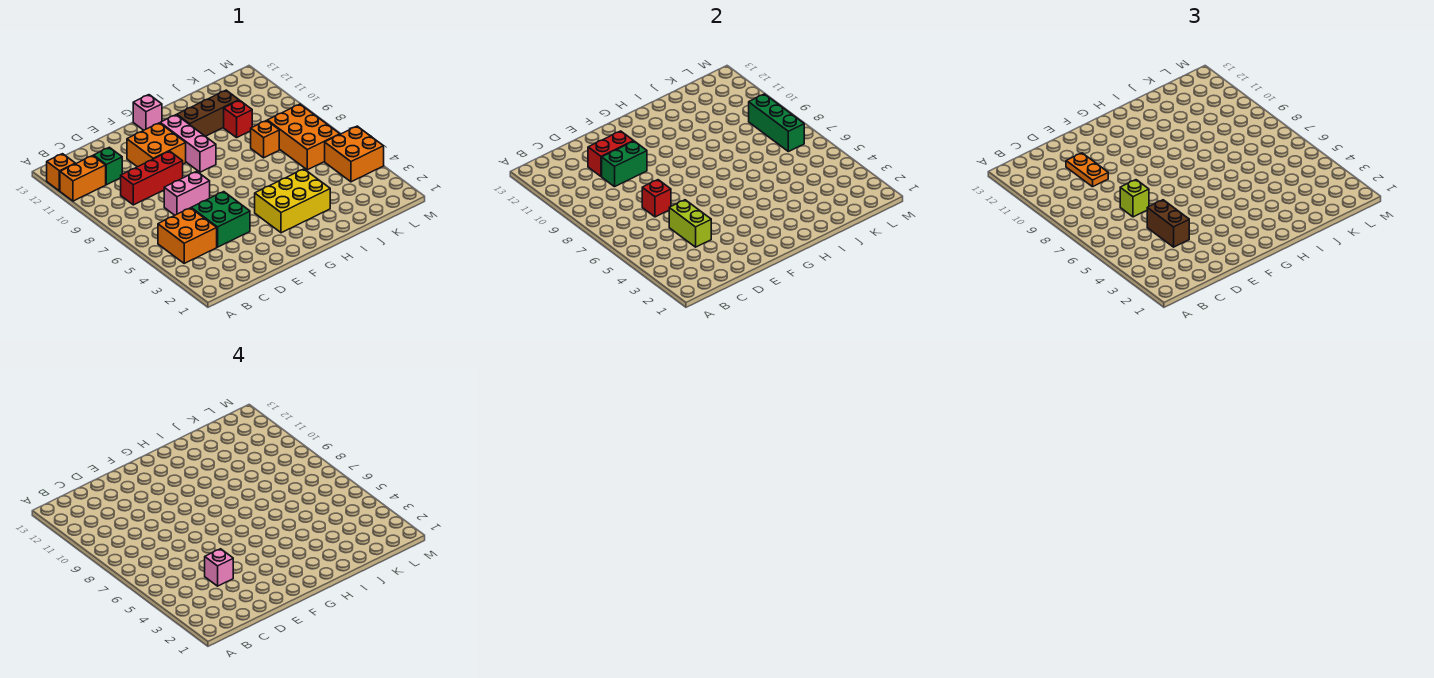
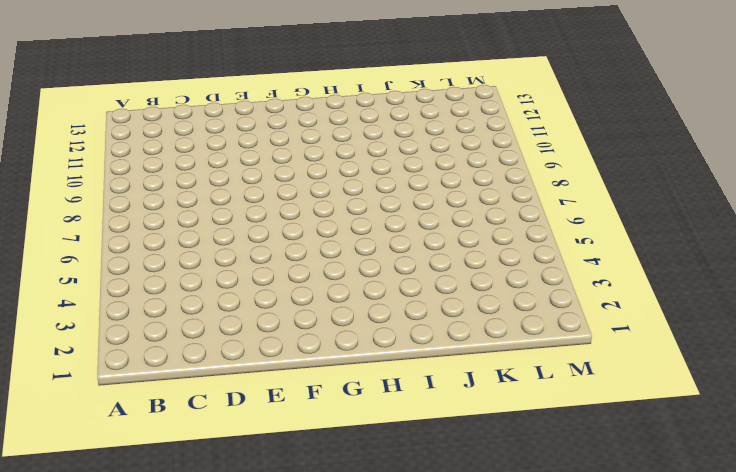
none -> orange brick A11:B11 level 1
none -> orange brick A12 level 1
none -> orange brick B4:C5 level 1

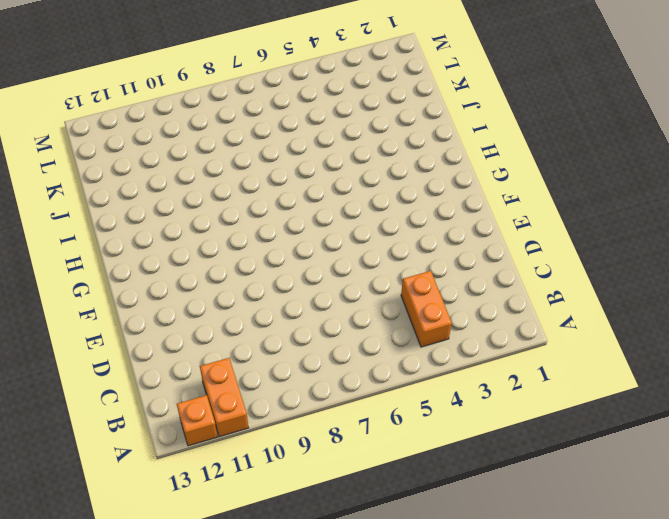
orange brick B4:C4 level 1 -> orange brick B4:C5 level 1
none -> red brick C9:E9 level 1
none -> green brick C11 level 1
none -> green brick D4:E5 level 1

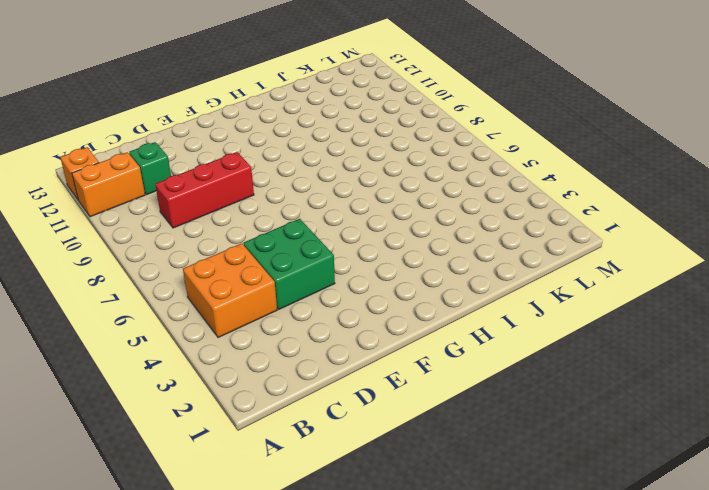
none -> pink brick D7:E7 level 1
none -> orange brick E10:F11 level 1
none -> yellow brick G3:I4 level 1

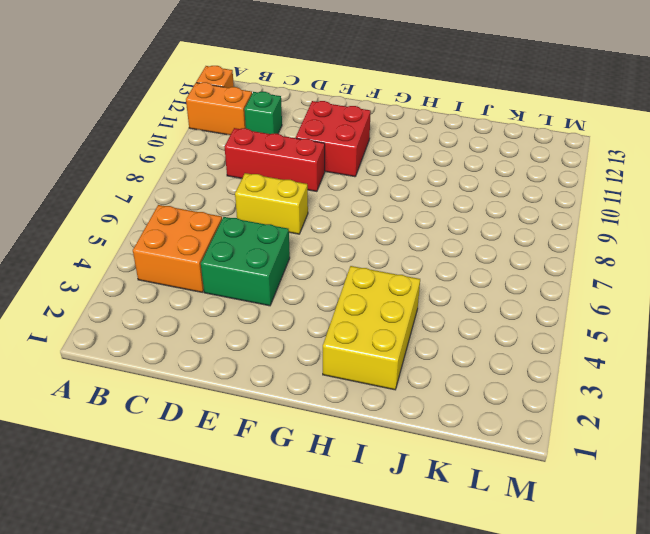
yellow brick D7:E7 level 1 -> pink brick D7:E7 level 1
red brick E10:F11 level 1 -> orange brick E10:F11 level 1
yellow brick H2:I4 level 1 -> yellow brick G3:I4 level 1
none -> pink brick G9:G11 level 1
none -> pink brick G13 level 1
none -> brown brick H11:J11 level 1

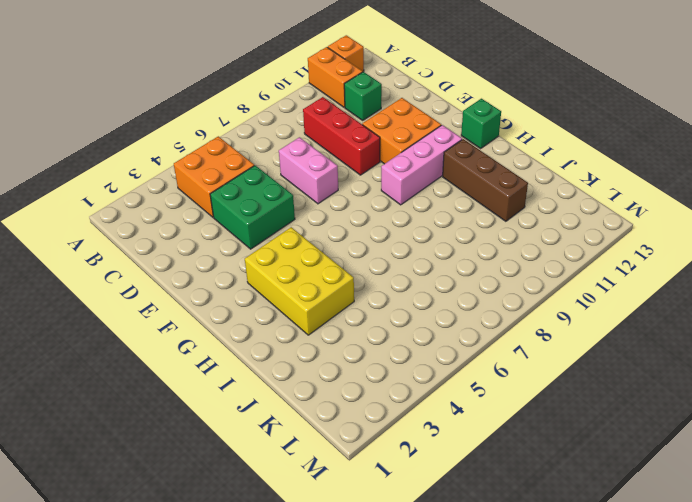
green brick G13 level 1 -> pink brick G13 level 1
none -> orange brick J8 level 1
none -> red brick J10 level 1
none -> orange brick K6:L8 level 1

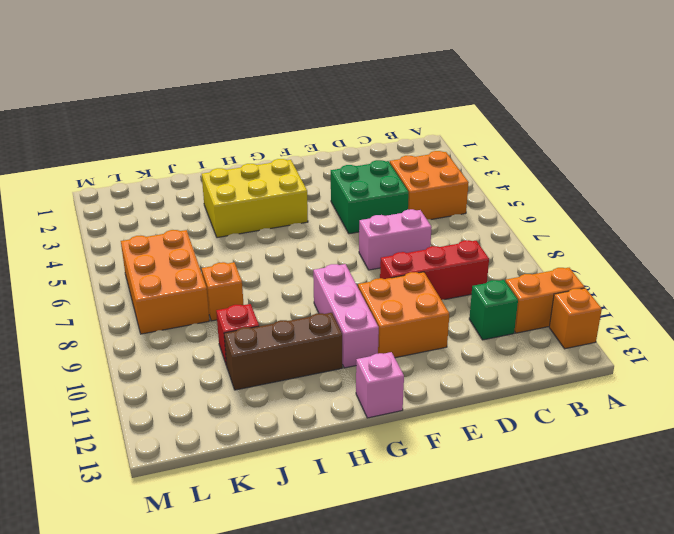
none -> orange brick L4:M5 level 1
none -> lime brick D4:D5 level 2
none -> red brick D7 level 2

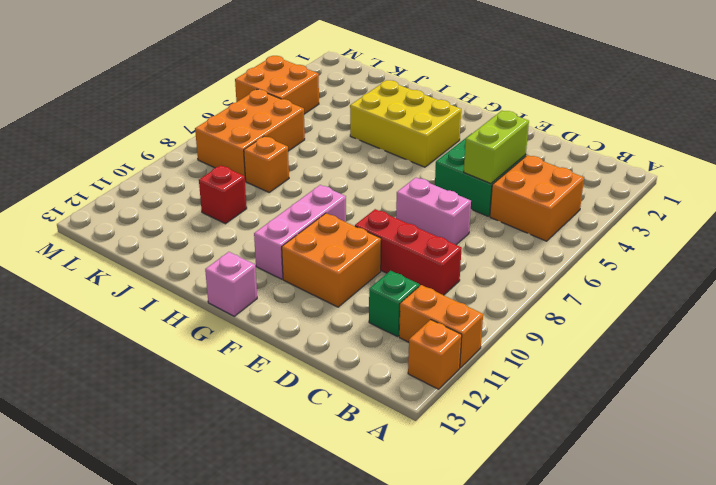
none -> brown brick H11:J11 level 1
none -> red brick D7 level 2
none -> green brick D10:E10 level 2

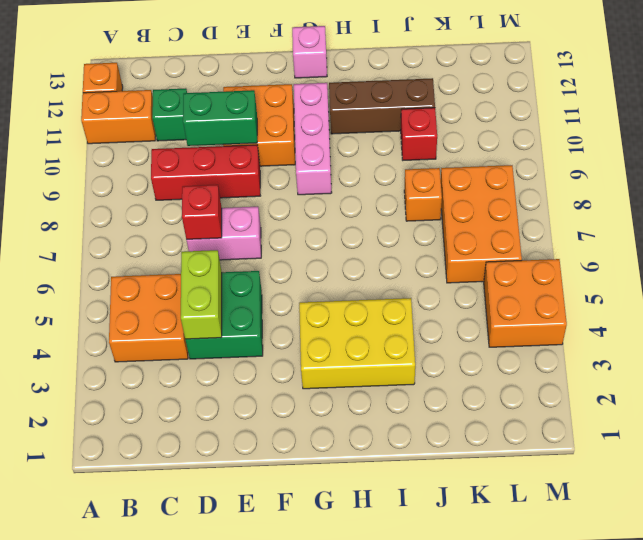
none -> red brick D11:E11 level 2
none -> green brick L7:L9 level 2
none -> brown brick D4:D5 level 3

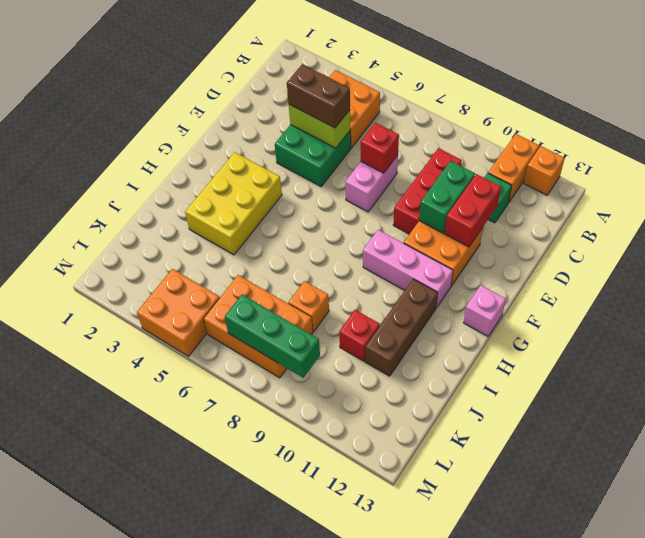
none -> lime brick D7 level 3
none -> orange plate D10:D11 level 3
none -> pink brick D4 level 4

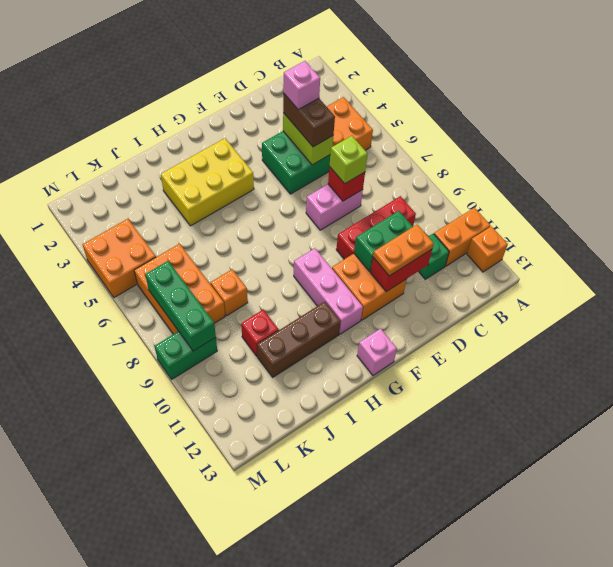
orange plate D11:E11 level 3 -> orange plate D10:D11 level 3
green brick L9:M9 level 1 -> none

